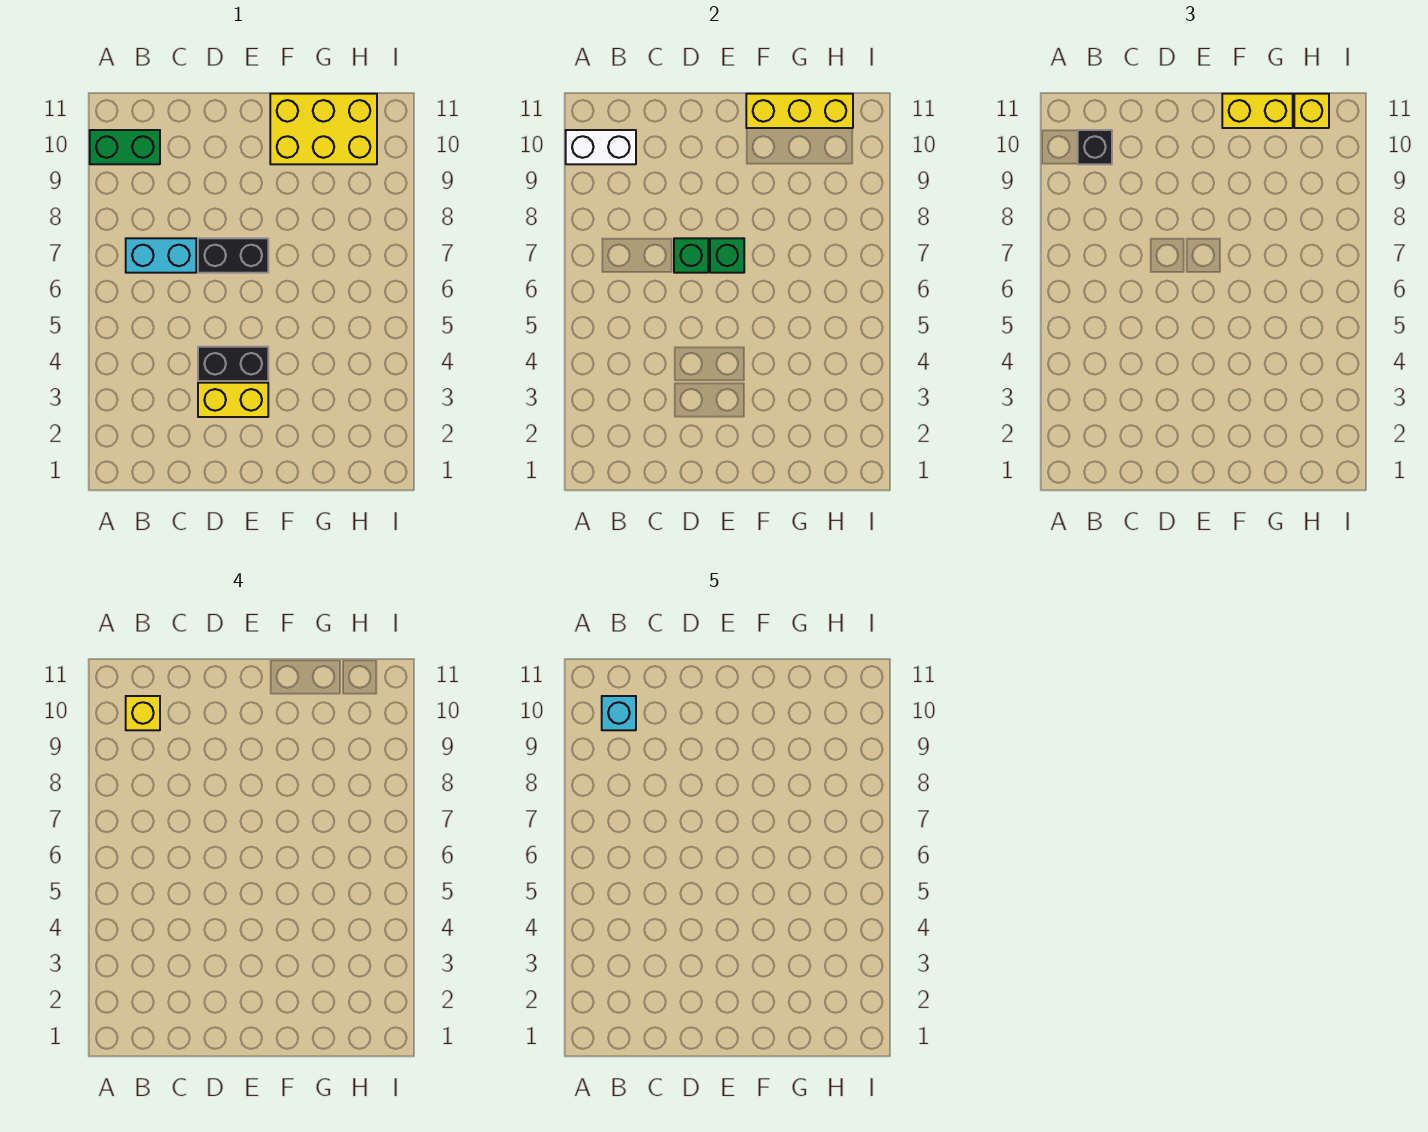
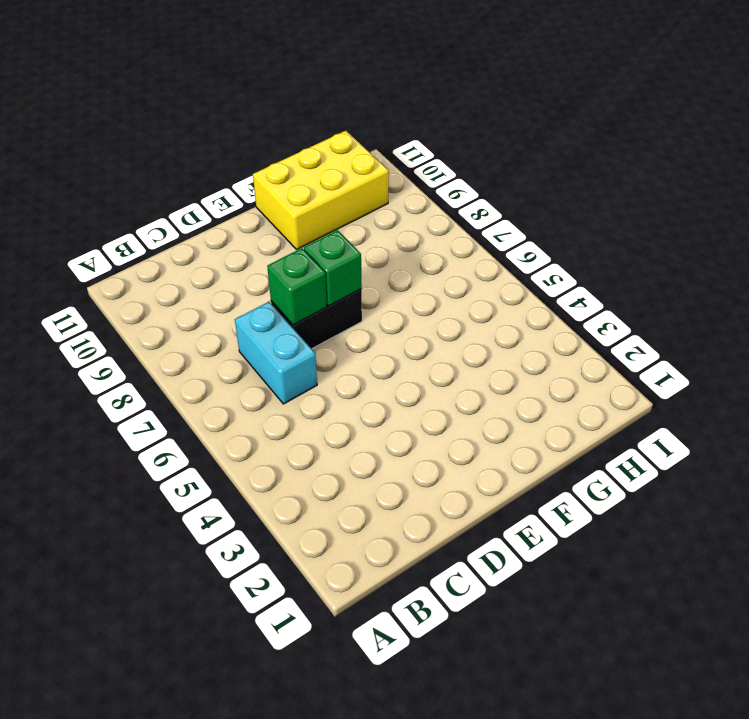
cyan brick C6:C7 level 1 -> cyan brick B7:C7 level 1
none -> green brick A10:B10 level 1
none -> yellow brick D3:E3 level 1
none -> black brick D4:E4 level 1

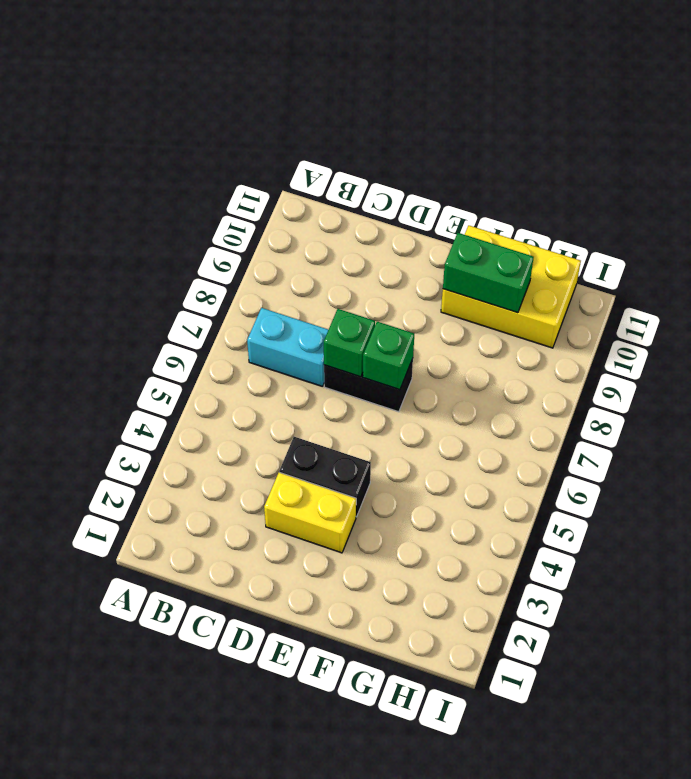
green brick F10:G10 level 2 -> green brick A10:B10 level 1
none -> white brick A10:B10 level 2
none -> yellow brick F11:H11 level 2
none -> black brick B10 level 3

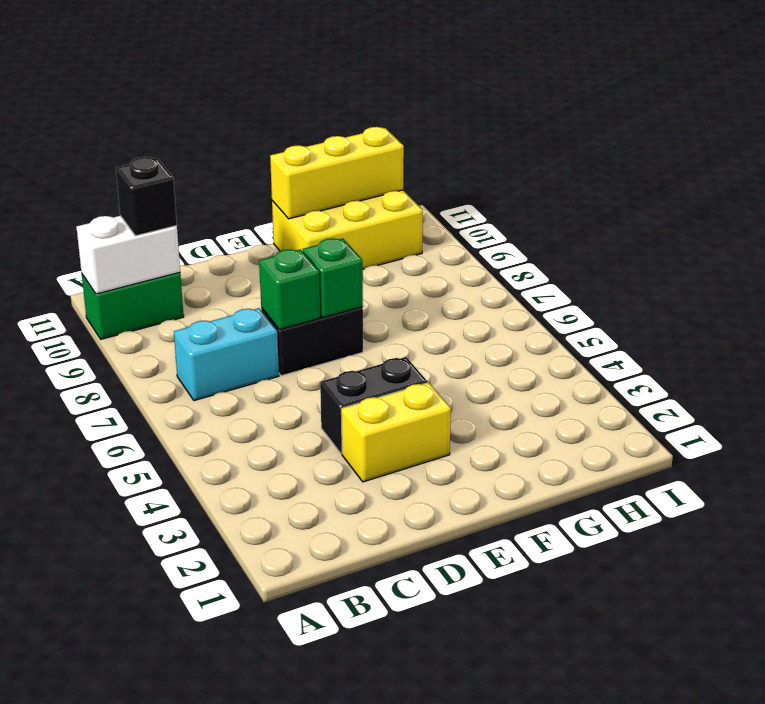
none -> yellow brick F11:G11 level 3
none -> yellow brick H11 level 3
none -> yellow brick B10 level 4

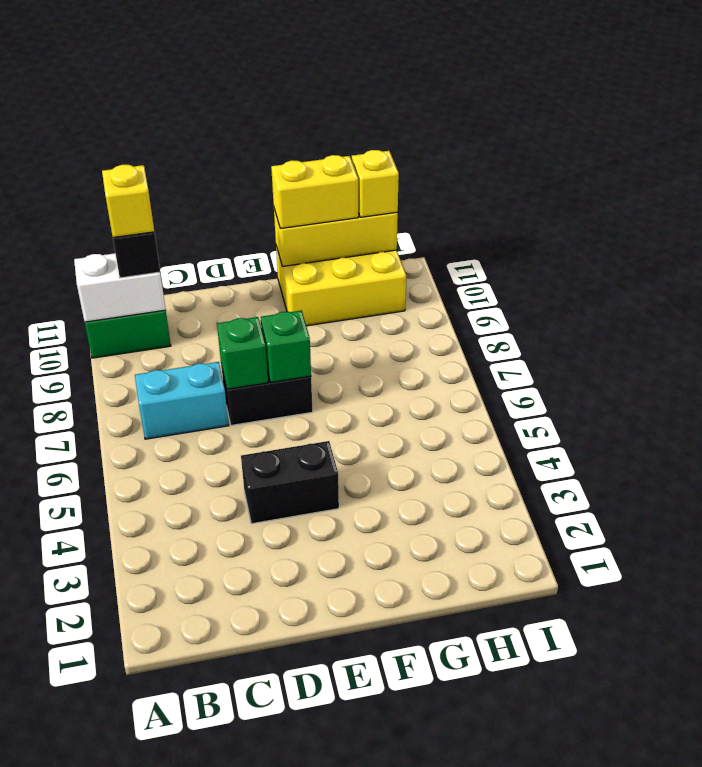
none -> yellow brick D3:E3 level 1
none -> cyan brick B10 level 5

